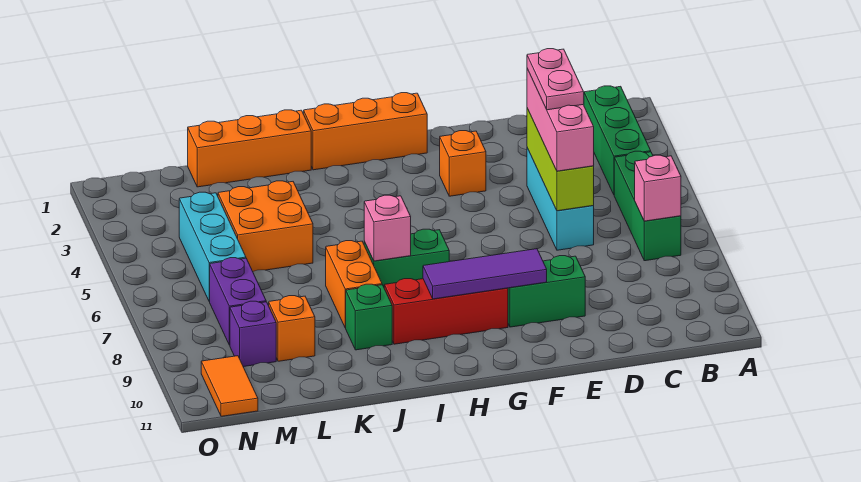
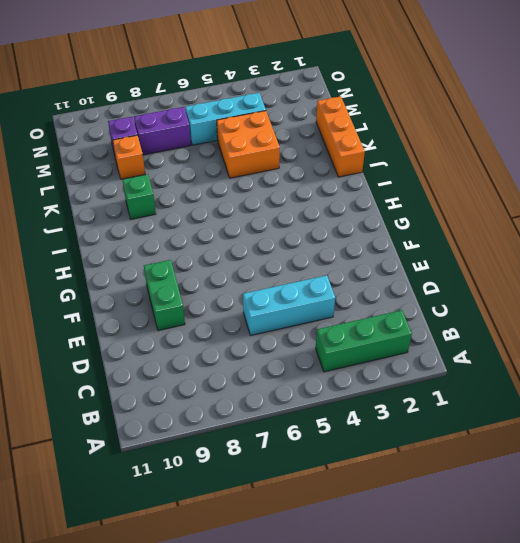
none -> green brick B5:B7 level 1
none -> orange brick F3 level 1
none -> orange brick G1:I1 level 1

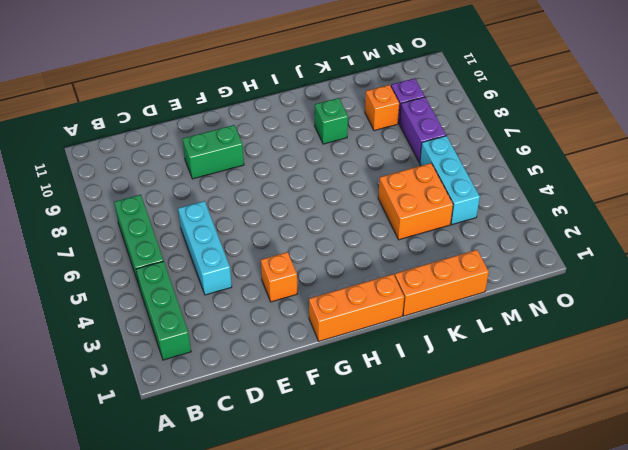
none -> red brick G9:I9 level 1
none -> green brick H7:I7 level 1
none -> orange brick J7:J8 level 1

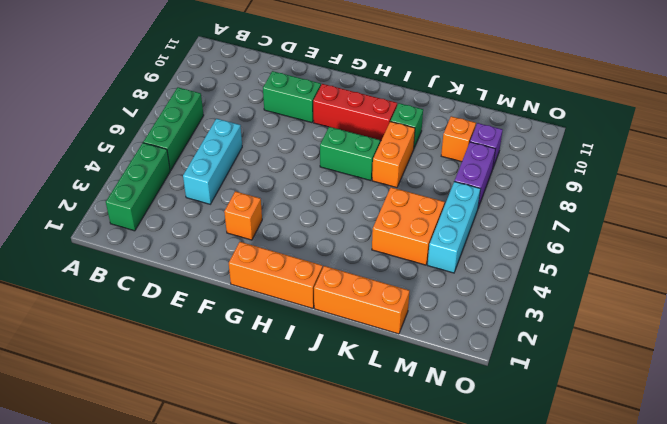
none -> orange tile N10:N11 level 1
none -> pink brick B7 level 2
none -> lime brick D4:D6 level 2

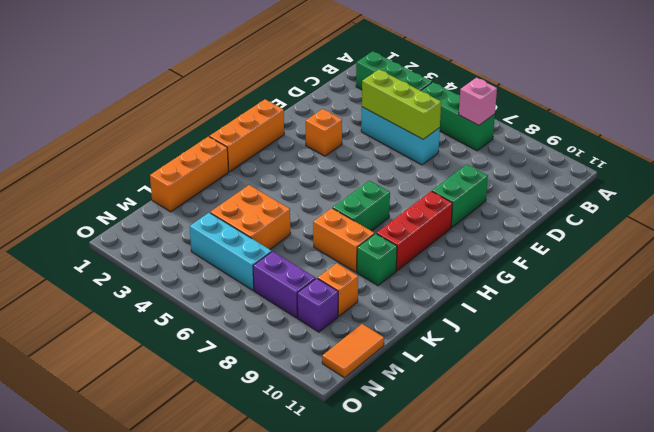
orange tile M11:N11 level 1 -> orange tile N10:N11 level 1
none -> purple tile F9:H9 level 2
none -> pink brick I7 level 2
none -> pink brick D4:D6 level 3

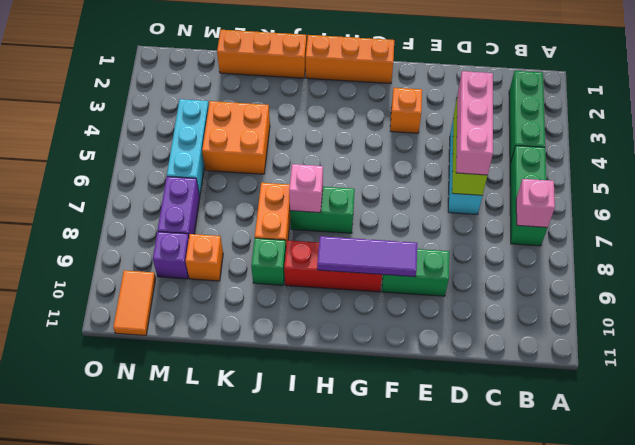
none -> pink plate D4:D5 level 4

